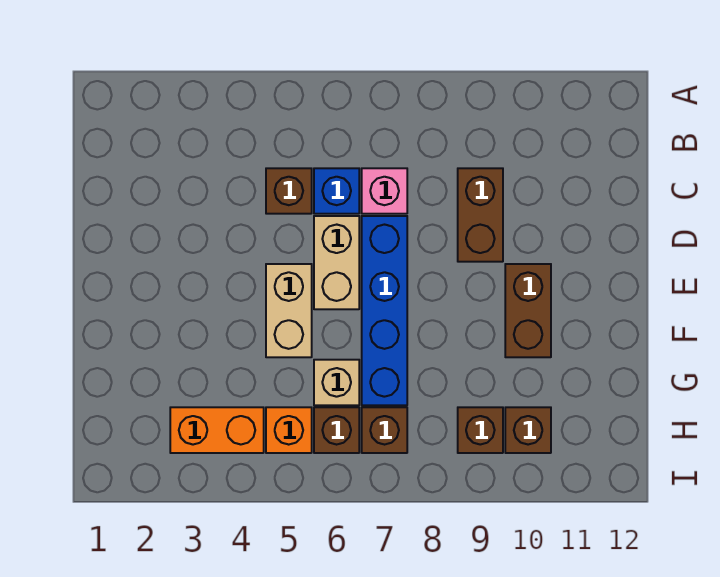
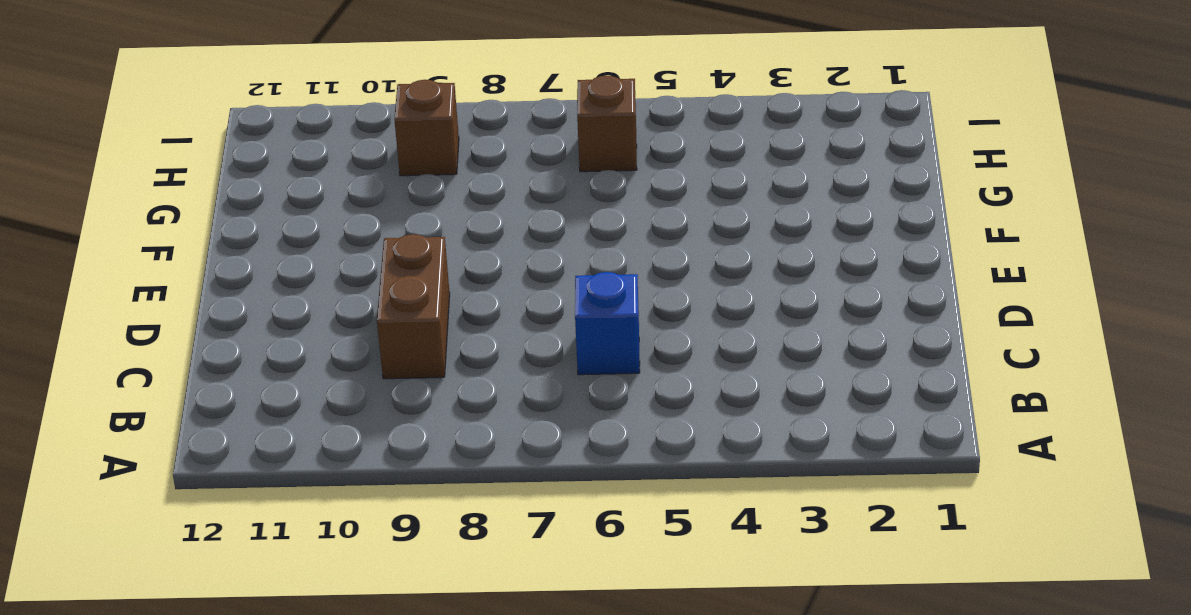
none -> brown brick C5 level 1
none -> pink brick C7 level 1
none -> tan brick D6:E6 level 1

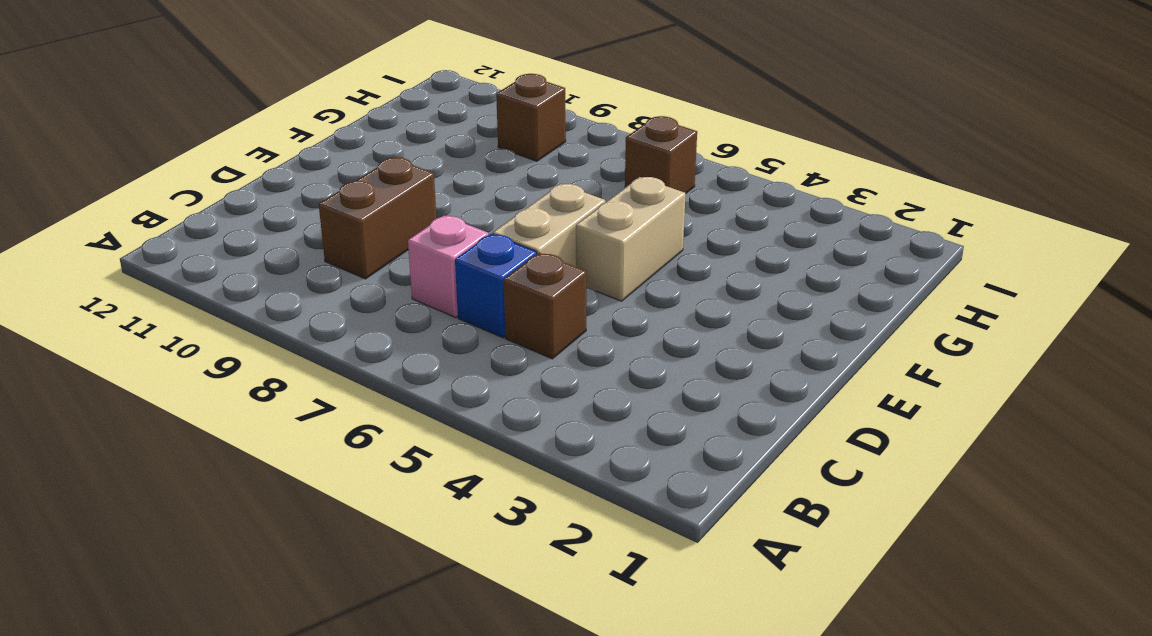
none -> blue brick D7:G7 level 1
none -> brown brick E10:F10 level 1
none -> tan brick G6 level 1

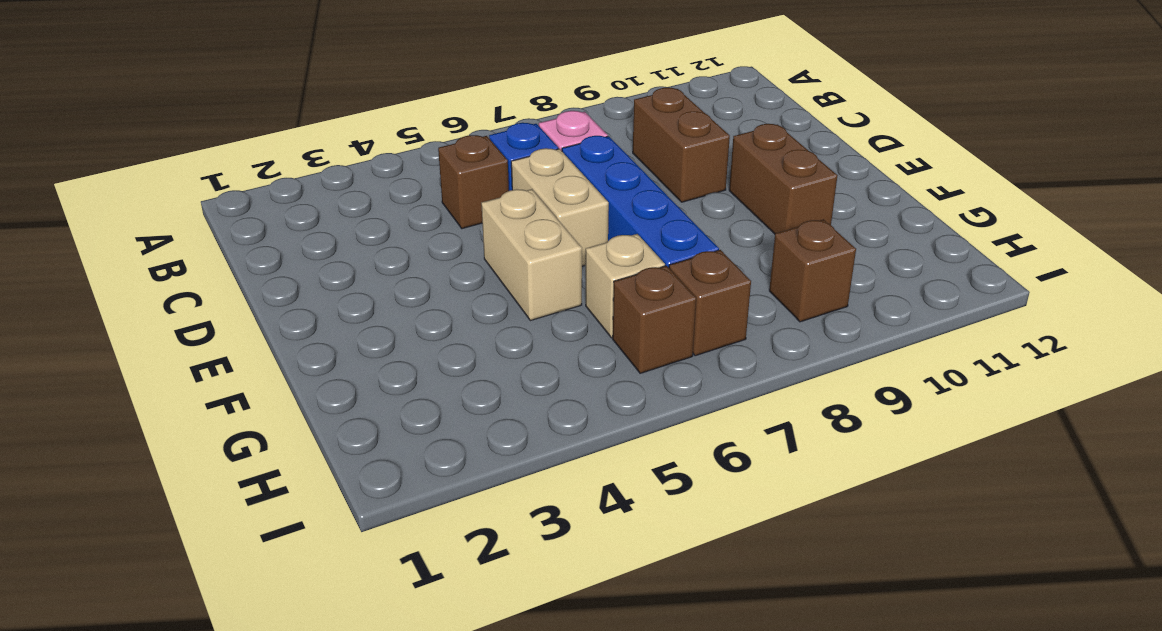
none -> orange brick H3:H4 level 1
none -> orange brick H5 level 1
none -> brown brick H10 level 1

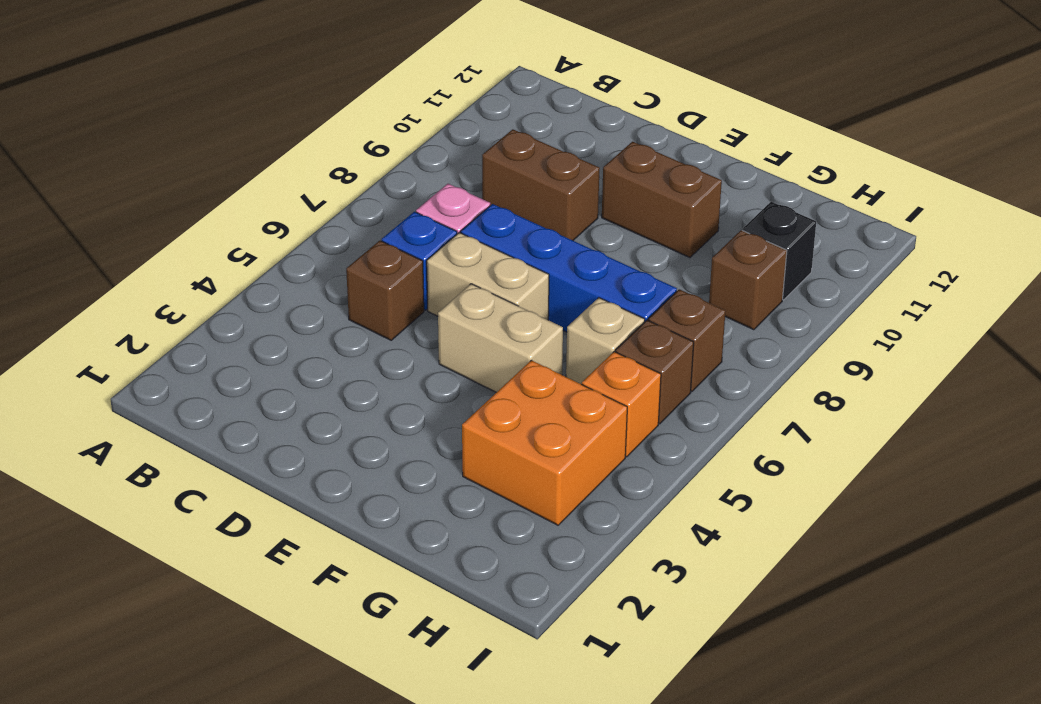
orange brick G3:H4 level 1 -> orange brick H3:H4 level 1
black brick H10 level 1 -> brown brick H10 level 1

